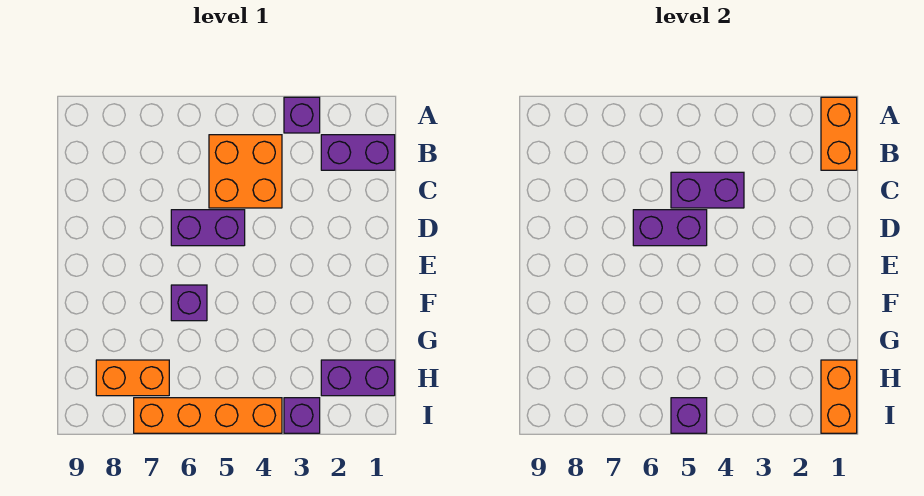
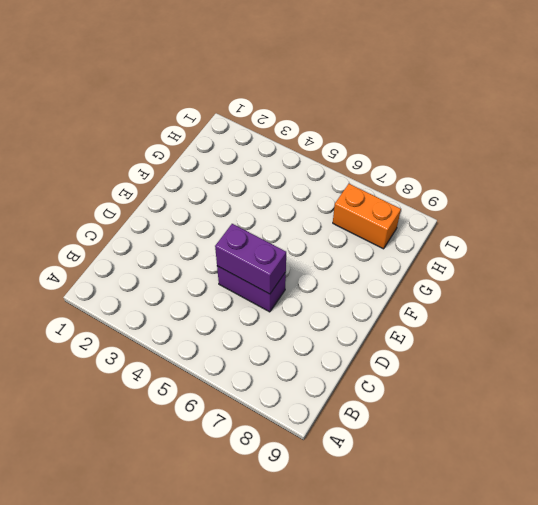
none -> purple brick A3 level 1
none -> purple brick B1:B2 level 1
none -> orange brick B4:C5 level 1

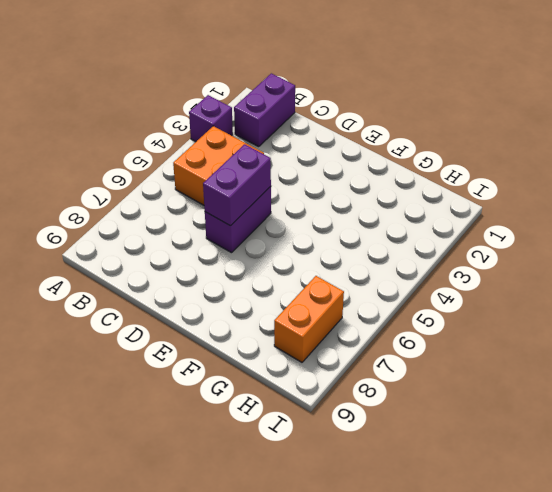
none -> purple brick F6 level 1
none -> purple brick H1:H2 level 1
none -> purple brick I3 level 1

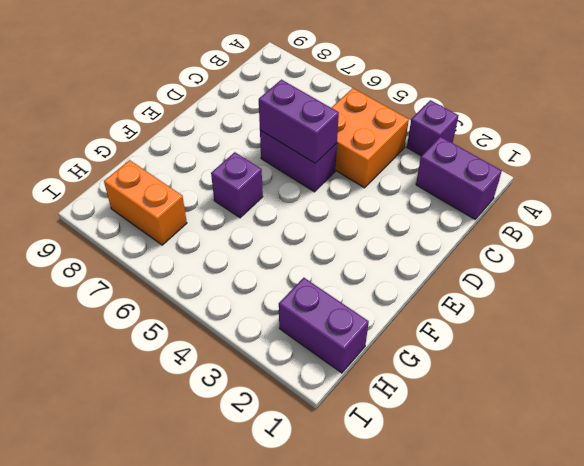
none -> purple brick I3 level 1
none -> orange brick I4:I7 level 1
none -> orange brick A1:B1 level 2

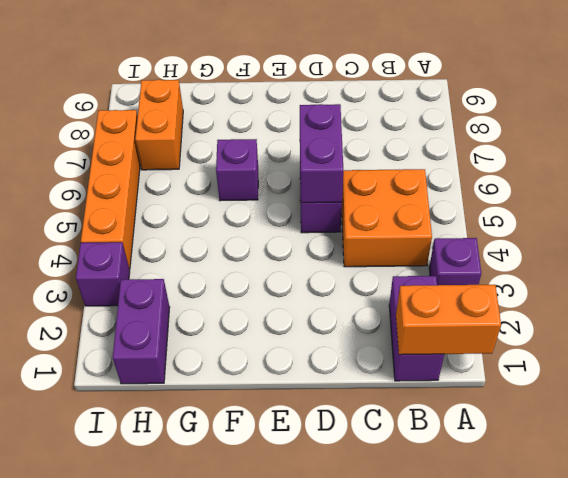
none -> purple brick C4:C5 level 2
none -> orange brick H1:I1 level 2
none -> purple brick I5 level 2

